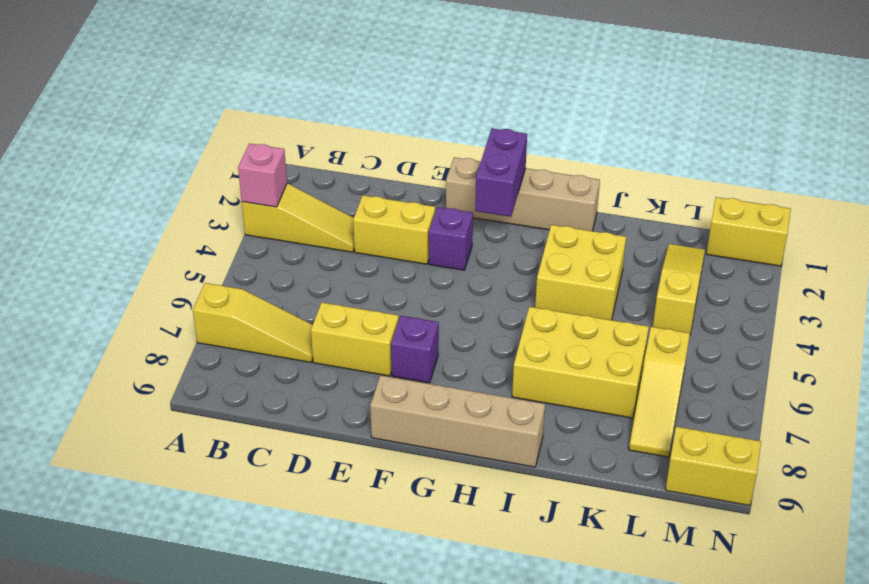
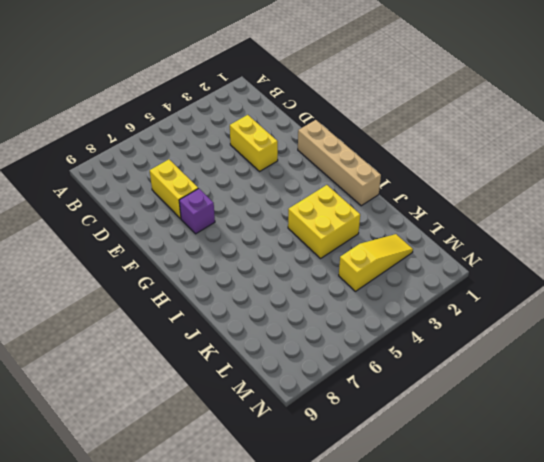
none -> yellow slope A3:C3 level 1 top A
none -> yellow slope A7:C7 level 1 top A
none -> purple brick F3 level 1

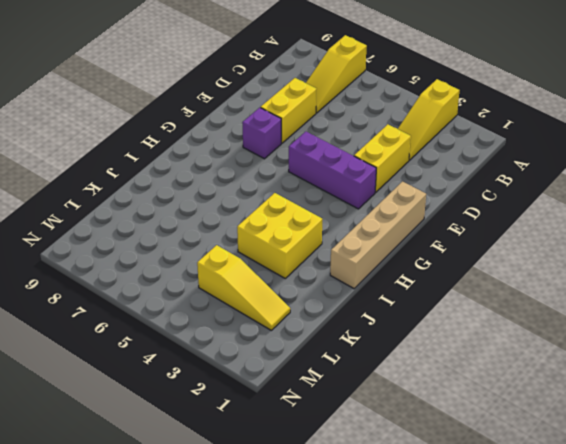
purple brick F3:F5 level 1 -> purple brick F3 level 1
none -> tan brick F9:I9 level 1
none -> yellow brick I6:K7 level 1
none -> yellow slope L6:L8 level 1 top 6

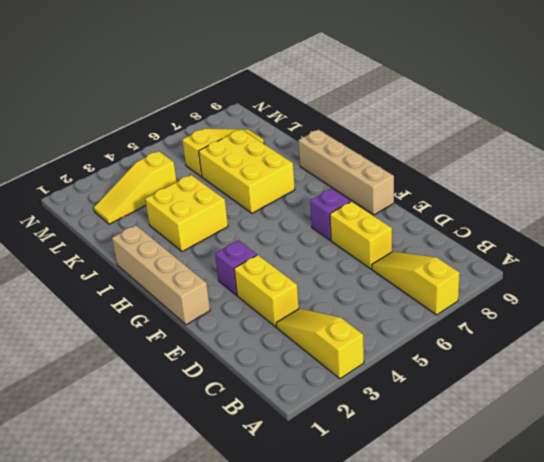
none -> yellow brick M1:N1 level 1
none -> yellow brick M9:N9 level 1
none -> pink brick A3 level 2

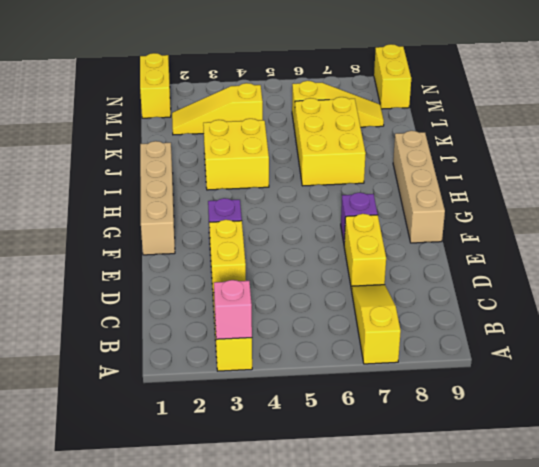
none -> purple brick G1:G2 level 2

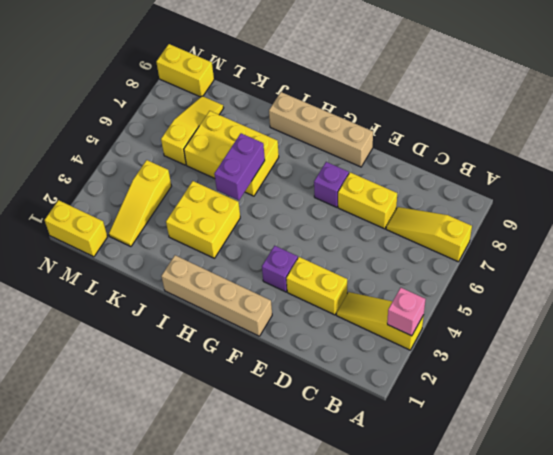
purple brick I5:I6 level 2 -> purple brick G1:G2 level 2

